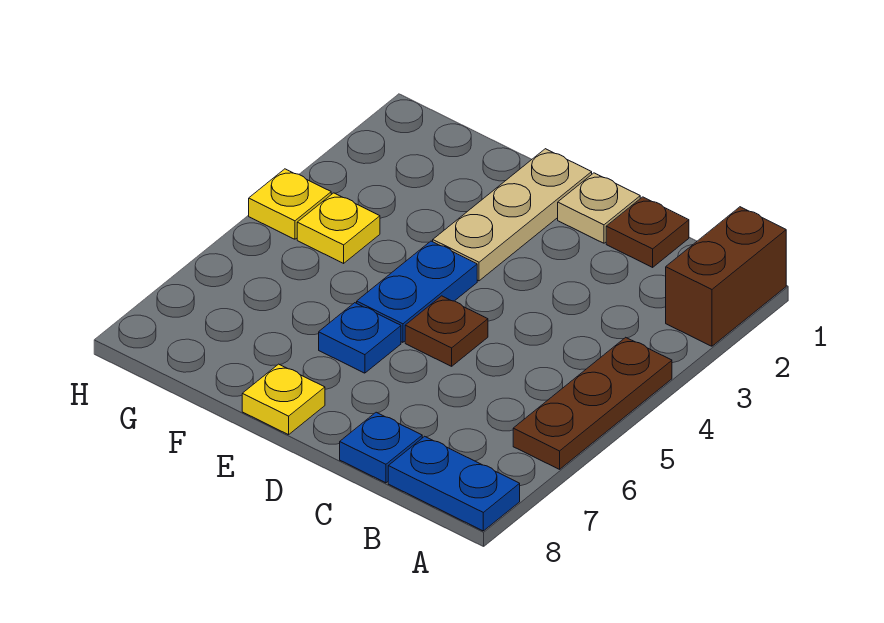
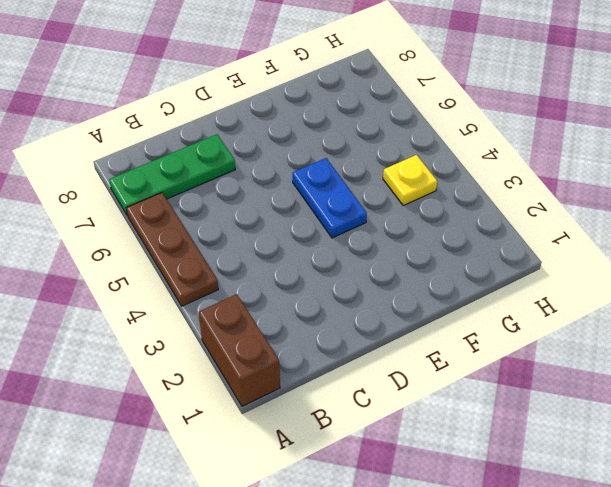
green plate A7:C7 level 1 -> none
none -> blue plate A8:B8 level 1
none -> brown plate C1 level 1
none -> blue plate C8 level 1

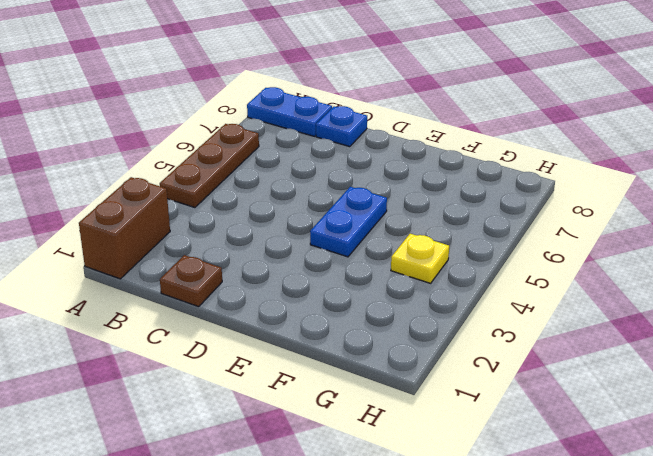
none -> tan plate D1 level 1
none -> brown plate D5 level 1
none -> tan plate E1:E3 level 1

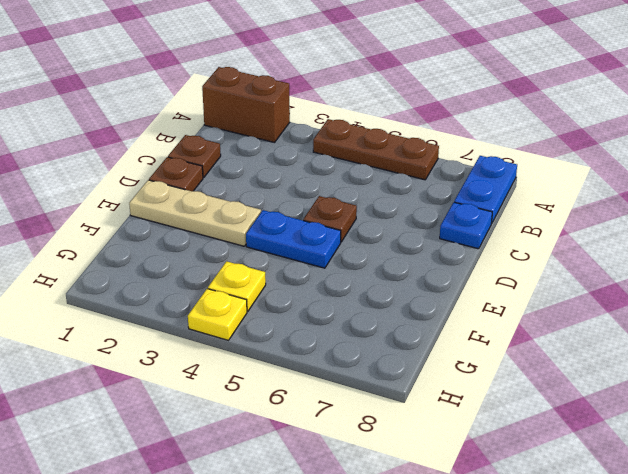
brown plate D1 level 1 -> tan plate D1 level 1
none -> blue plate E6 level 1
none -> yellow plate E8 level 1

